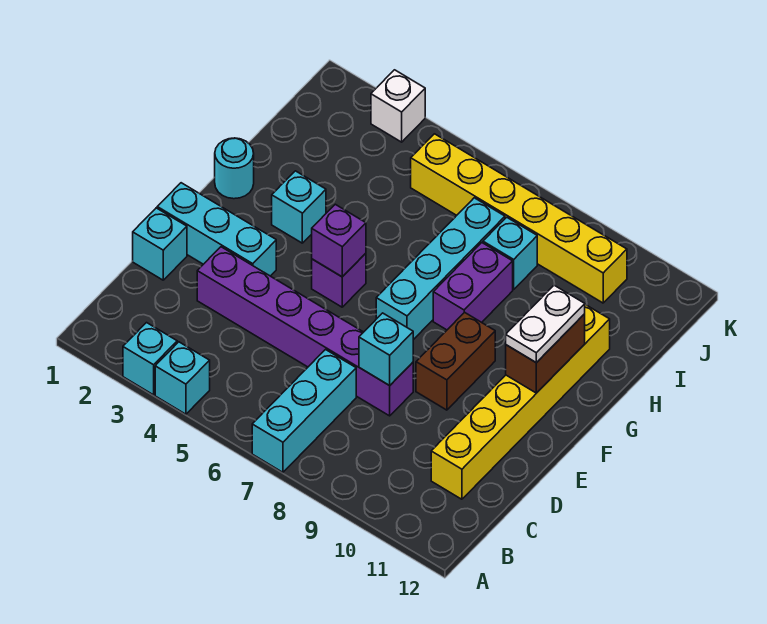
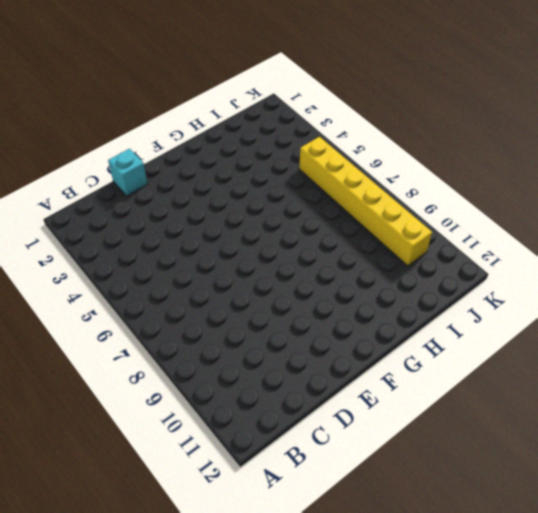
none -> cyan brick A3 level 1
none -> cyan brick A4 level 1
none -> cyan brick A7:C7 level 1

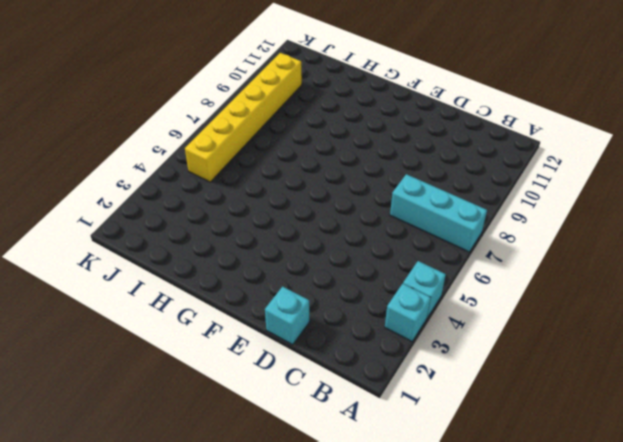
none -> yellow brick C11:H11 level 1
none -> purple brick D3:D8 level 1
none -> cyan brick E1:E3 level 1

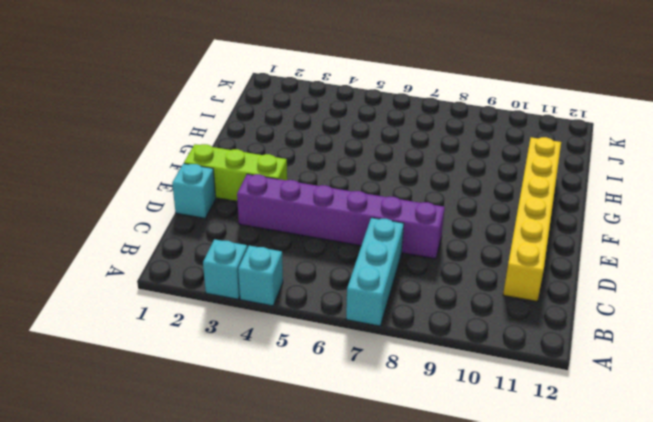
lime brick E1:E3 level 1 -> cyan brick E1:E3 level 1
none -> brown brick E9:F9 level 1
none -> purple brick F5 level 1
none -> cyan brick F7:I7 level 1

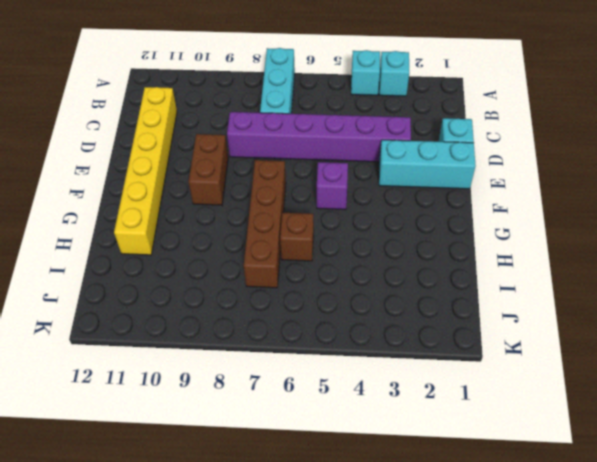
brown brick F7:I7 level 1 -> cyan brick F7:I7 level 1
brown brick H6 level 1 -> none
none -> cyan round brick G1 level 1
none -> cyan brick G3 level 1
none -> purple brick G8:H8 level 1

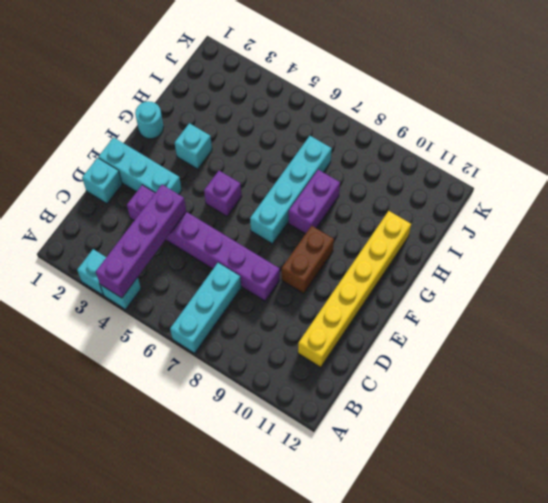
purple brick A4:D4 level 2 -> none
none -> cyan brick I8 level 1
none -> yellow brick J5:J10 level 1
none -> white brick K3 level 1

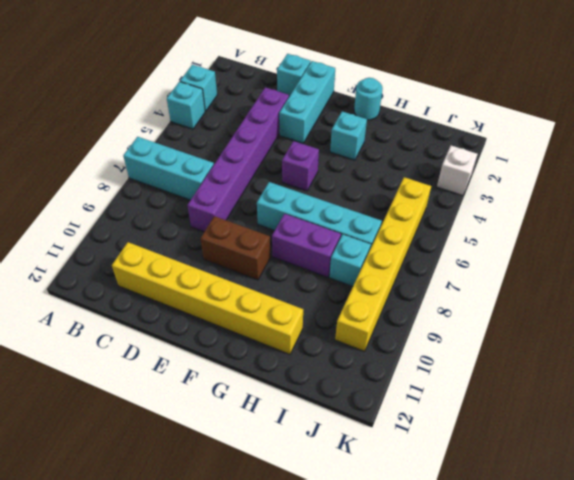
none -> cyan brick D8 level 2
none -> purple brick F5 level 2
none -> brown brick F11:G11 level 2

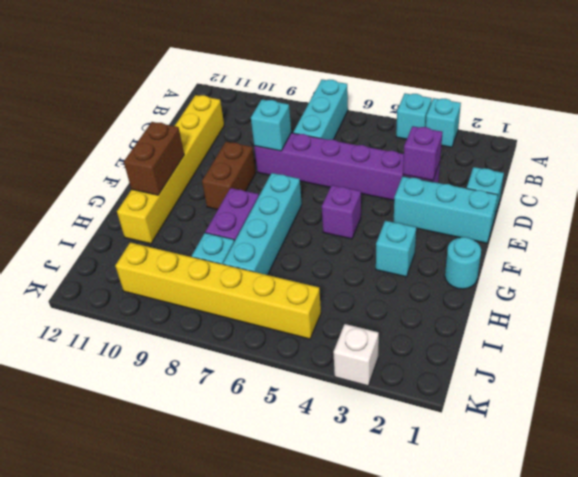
purple brick D3 level 2 -> purple brick F5 level 2
none -> white plate F11:G11 level 3

